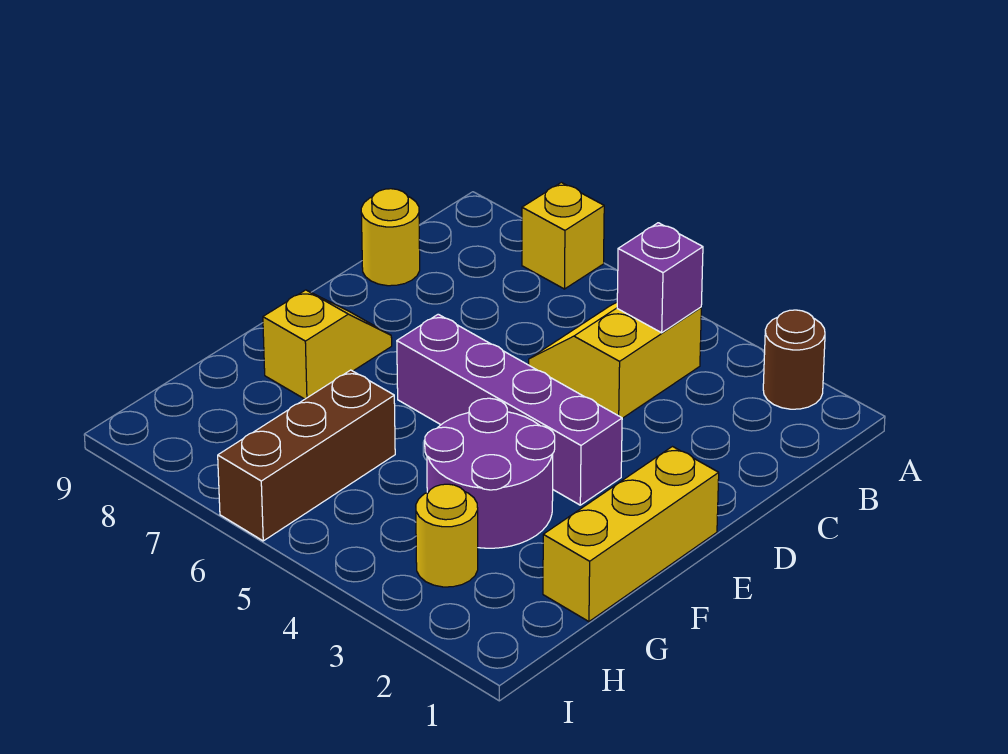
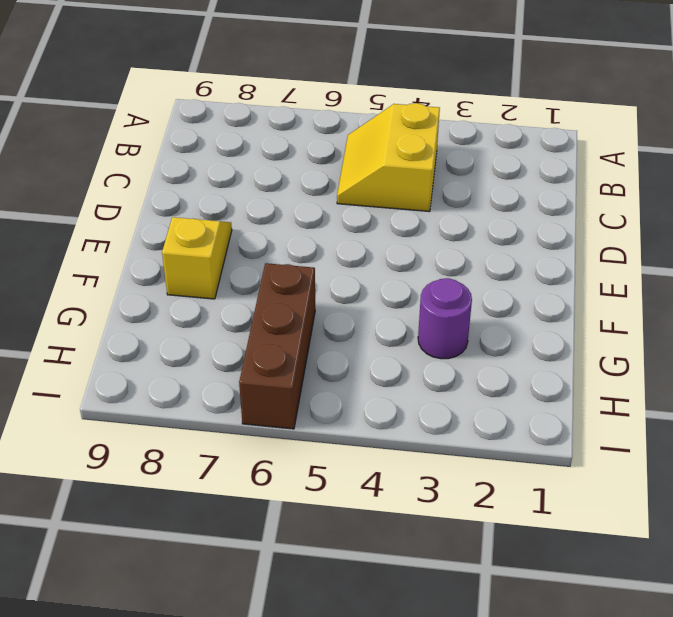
purple round brick G3 level 1 -> purple round brick F3:G4 level 1
none -> brown round brick A2 level 1
none -> yellow brick A7 level 1

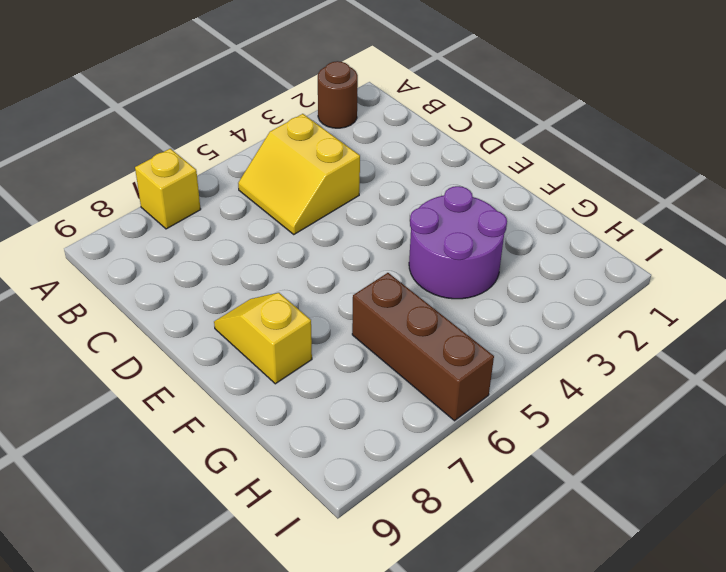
none -> yellow round brick C9 level 1
none -> yellow brick E1:G1 level 1

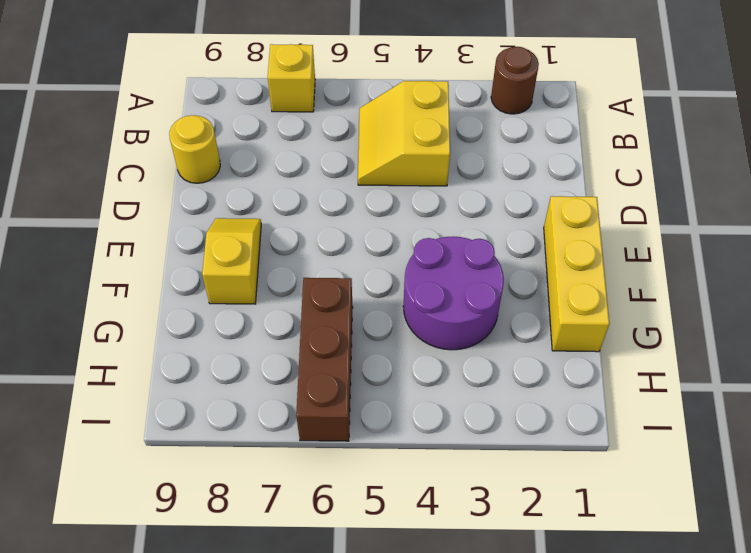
none -> purple brick E3:E6 level 1
none -> yellow round brick H3 level 1

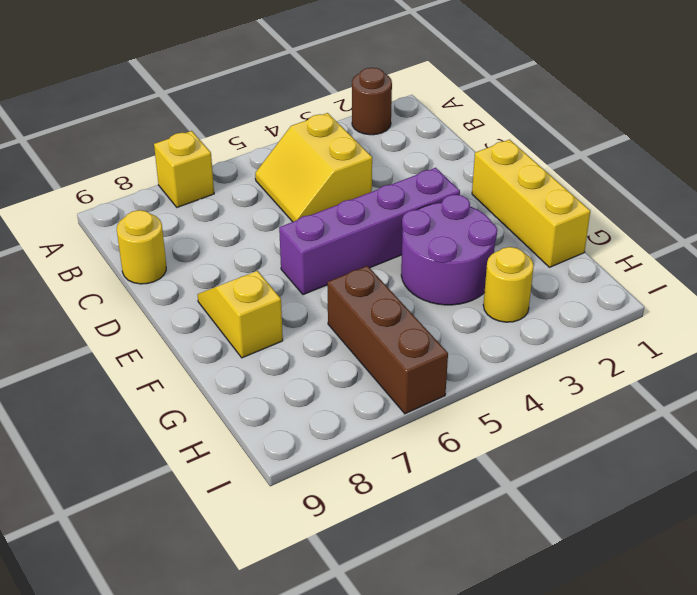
none -> purple brick B4 level 2

